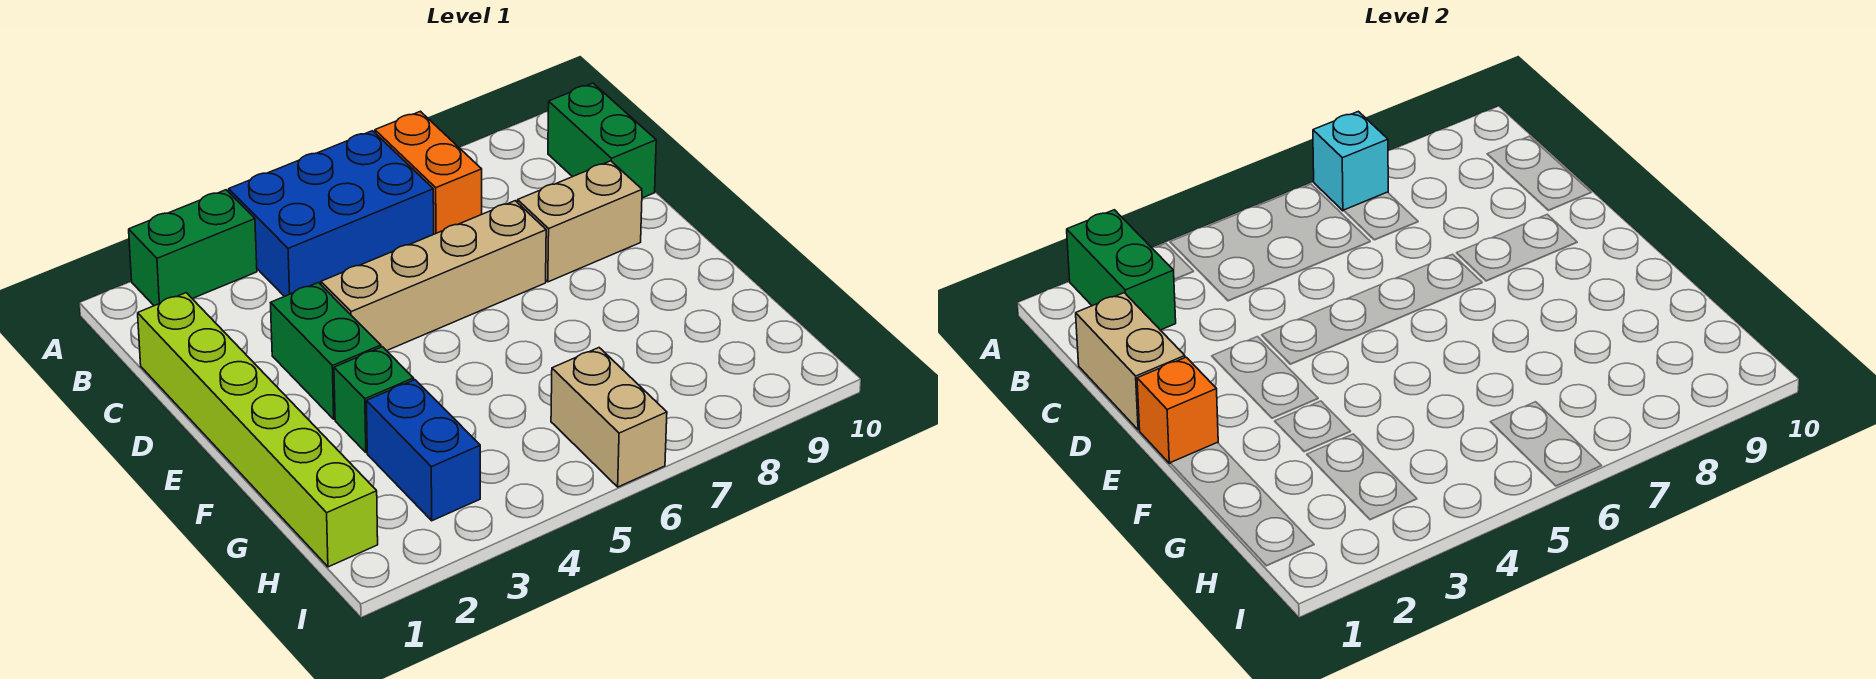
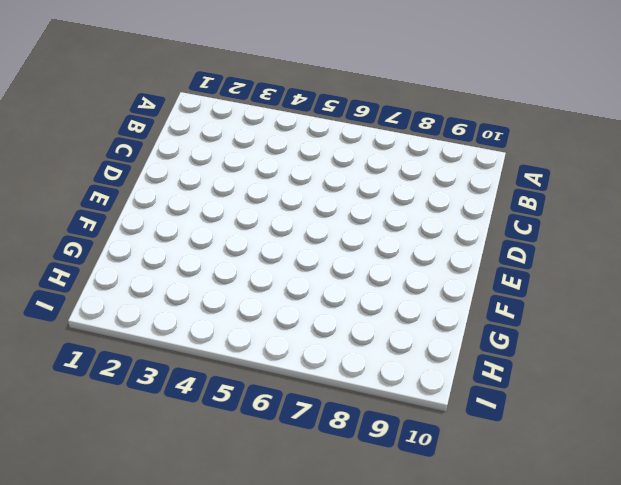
none -> green brick A2:A3 level 1
none -> blue brick A4:B6 level 1
none -> orange brick A7:B7 level 1

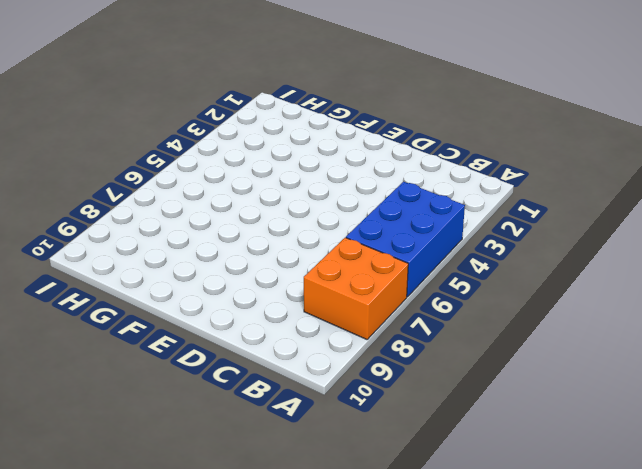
orange brick A7:B8 level 1 -> orange brick A7:B7 level 1
none -> green brick A2:A3 level 1
none -> green brick B10:C10 level 1
none -> lime brick C1:H1 level 1

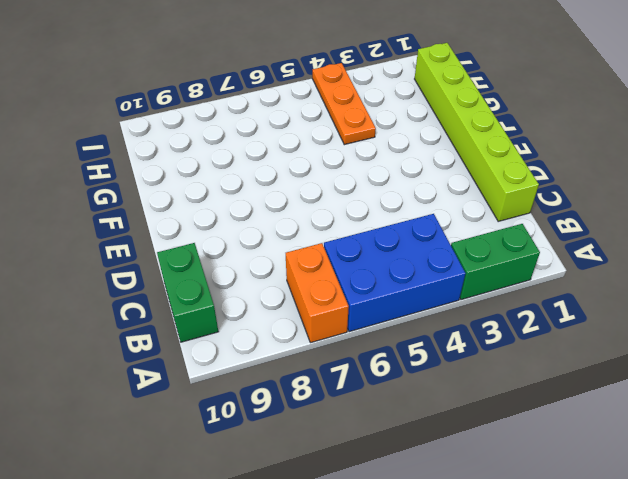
orange plate G4:I4 level 1 -> none
none -> green brick D3:E3 level 1
none -> tan brick D4:D7 level 1
none -> tan brick D8:D9 level 1

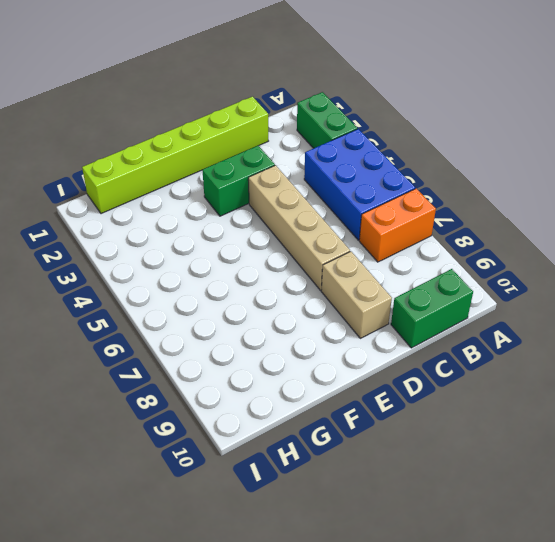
none -> green brick F3 level 1
none -> blue brick G3:H3 level 1
none -> tan brick H6:I6 level 1

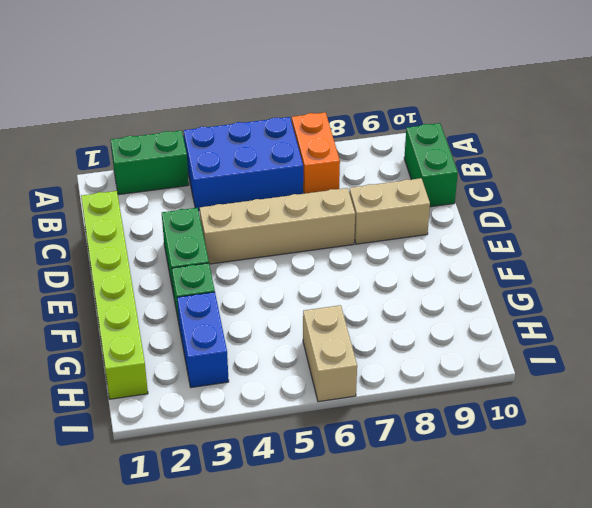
none -> green brick A2:B2 level 2
none -> cyan brick A7 level 2
none -> tan brick C1:D1 level 2

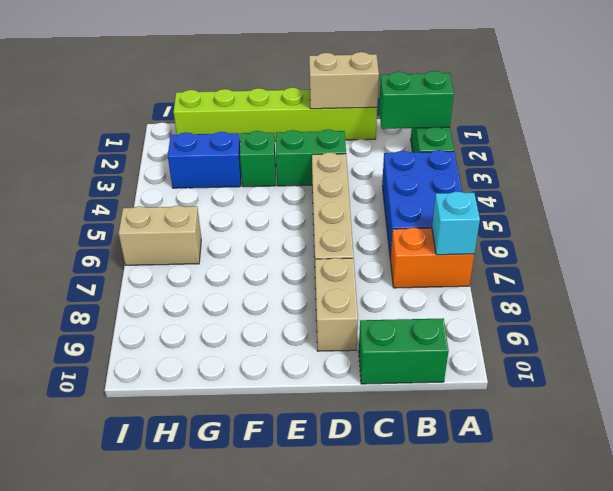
none -> orange brick E1 level 2

